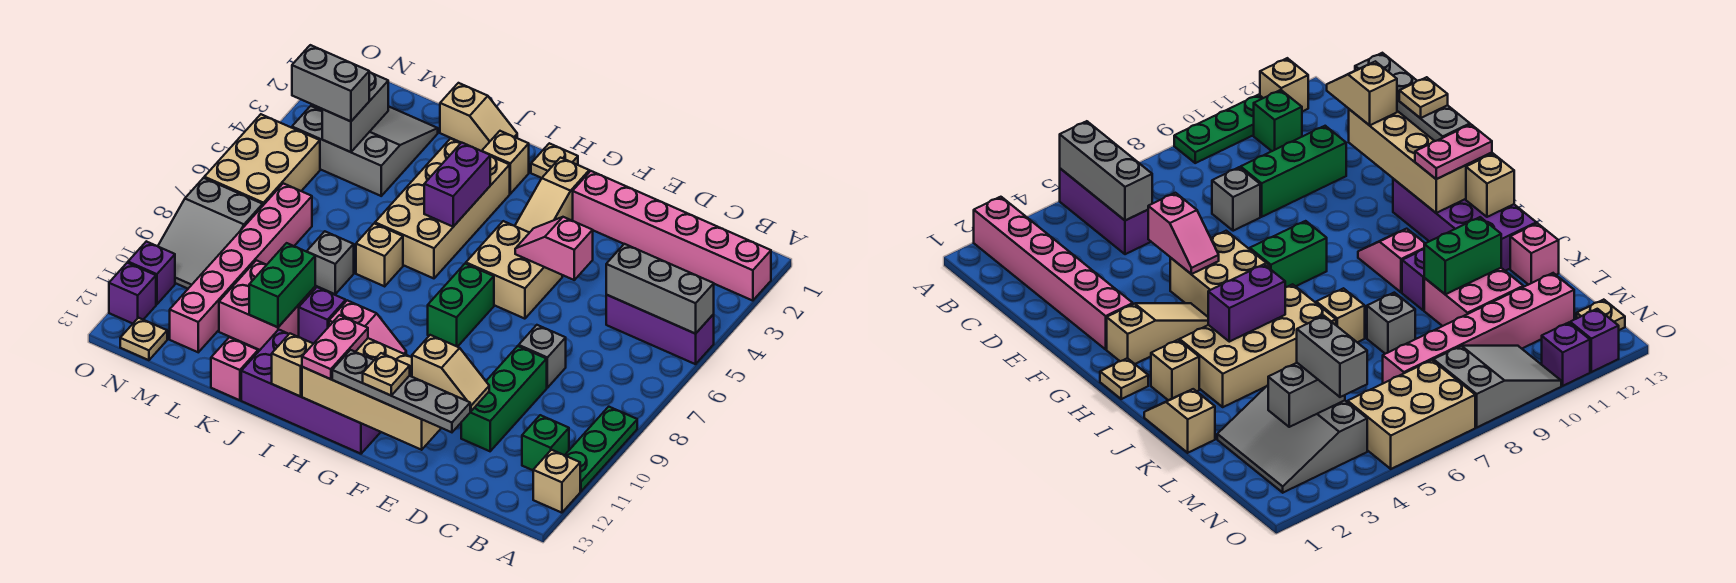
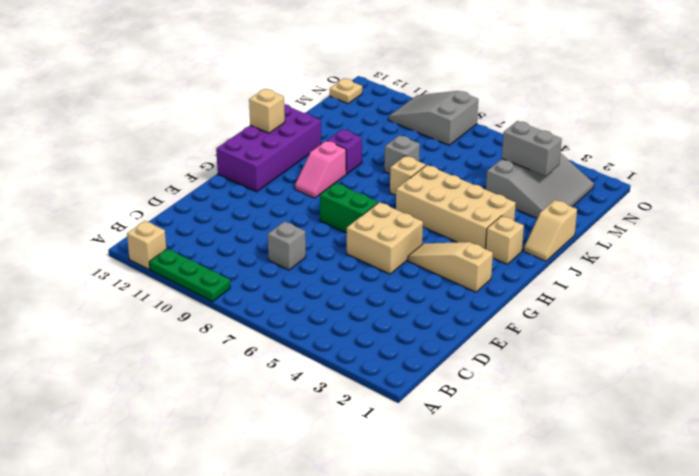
none -> pink brick A2:F2 level 1
none -> purple brick A5:C5 level 1
none -> green brick B11 level 1
none -> green brick D9:D11 level 1

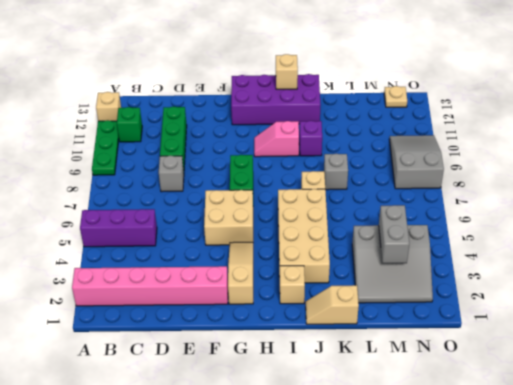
none -> tan plate H1 level 1
none -> pink brick K10:L11 level 1
none -> pink brick K13 level 1
none -> pink brick M7:M12 level 1

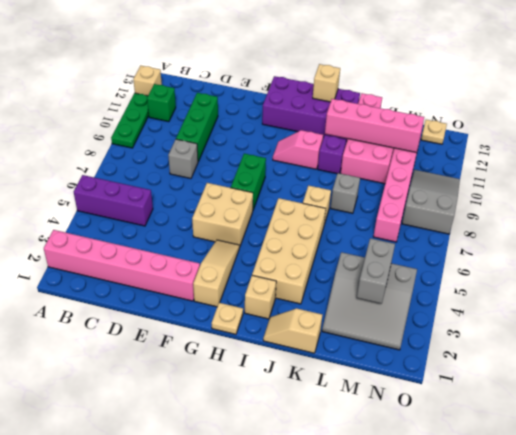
pink brick J11:M11 level 2 -> green brick K10:K11 level 2
none -> tan brick N5:O7 level 1
none -> purple brick O11 level 1
none -> purple brick O12 level 1
none -> grey brick A5:C5 level 2

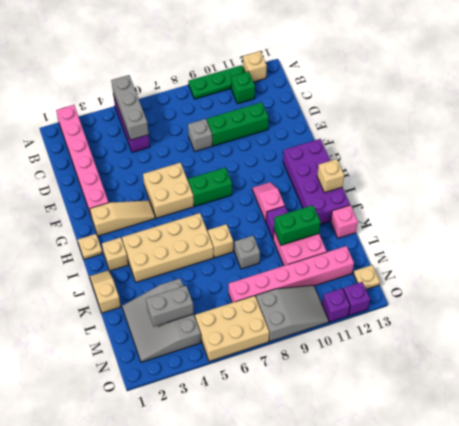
none -> pink slope E5:F5 level 2 top E
none -> tan brick E12:H13 level 2
none -> purple brick I4:I5 level 2
none -> tan slope D12:E12 level 3 top E

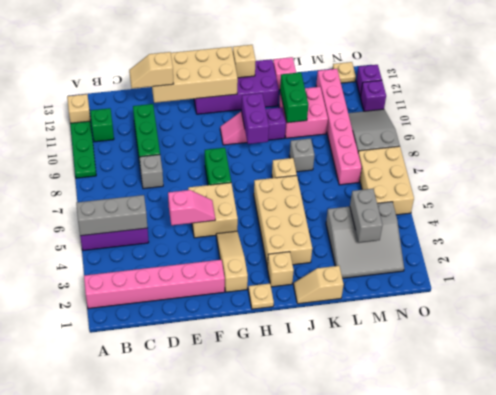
purple brick I9:I10 level 2 -> purple brick I4:I5 level 2
none -> grey plate D13:G13 level 3
none -> pink plate H12:H13 level 3
none -> grey brick M4:N4 level 3
none -> tan plate F13 level 4

